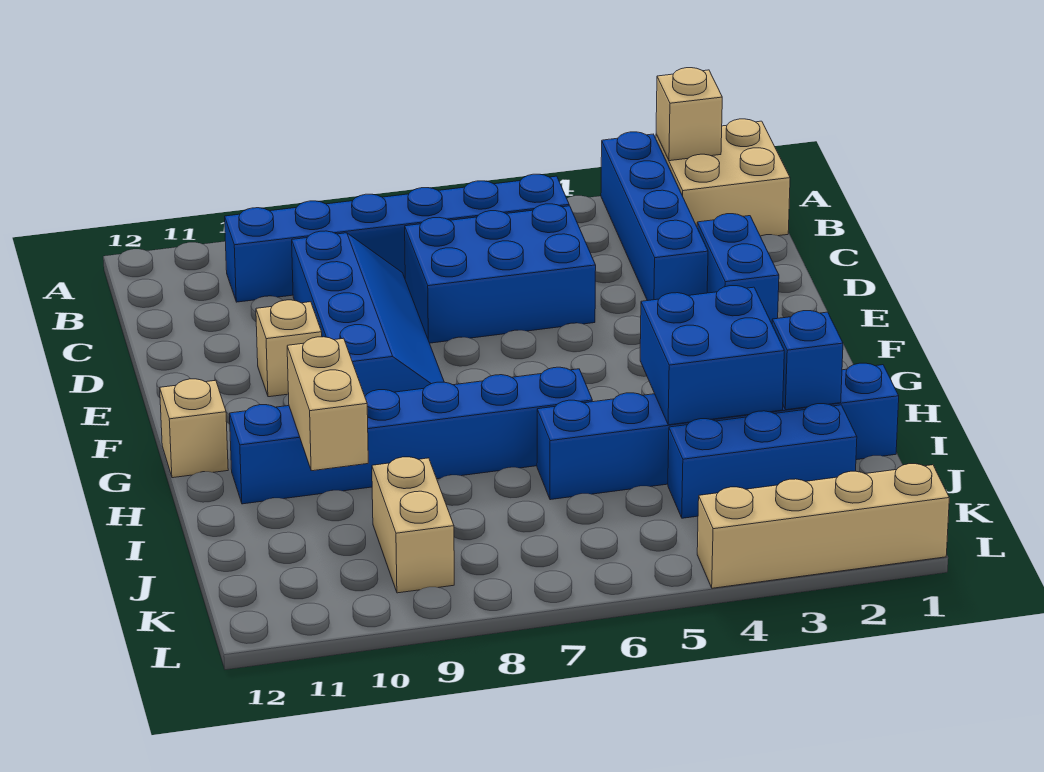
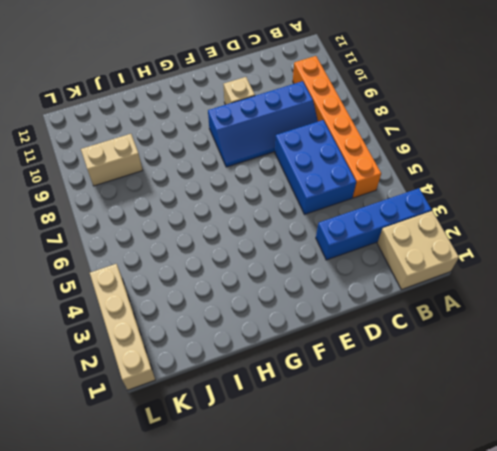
orange brick B5:B10 level 1 -> blue brick B5:B10 level 1
none -> blue brick D2:E2 level 1
none -> tan brick G12 level 1
none -> blue brick H6:H11 level 1

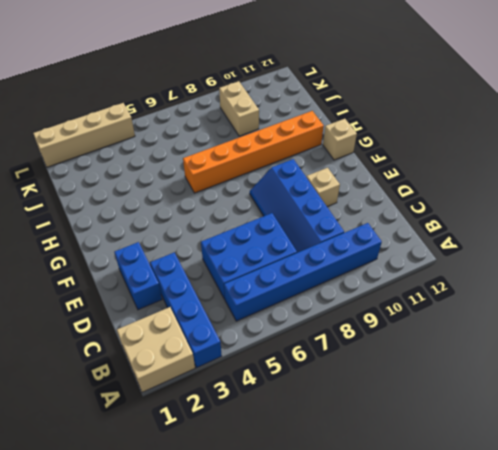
orange brick H6:H11 level 1 -> blue brick H6:H11 level 1
none -> blue brick I1:I6 level 1
none -> blue brick J2:J4 level 1
none -> tan brick A2 level 2

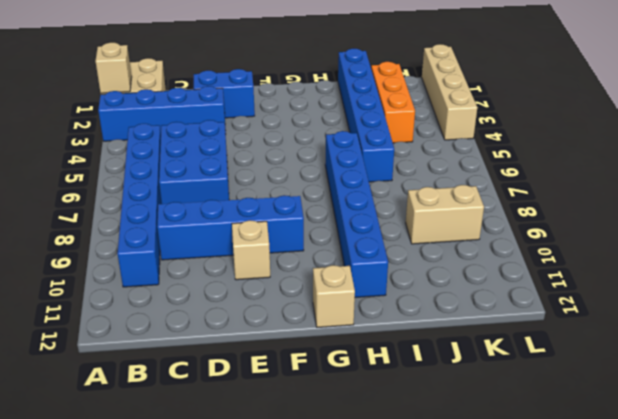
orange brick J2:J4 level 1 -> blue brick J2:J4 level 1
none -> blue brick H3:I4 level 2
none -> tan brick H10:I10 level 2
none -> blue brick I2 level 2

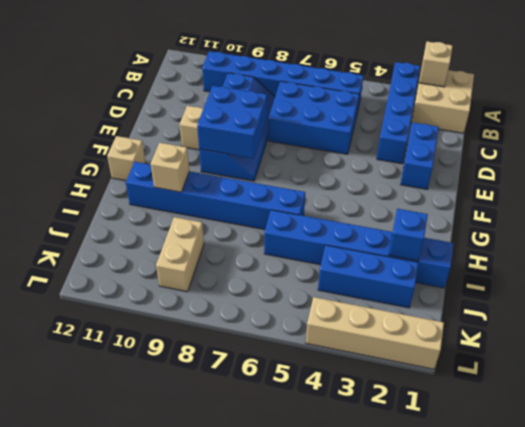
blue brick E8:F9 level 2 -> blue brick H3:I4 level 2
tan brick H10 level 2 -> tan brick H10:I10 level 2

